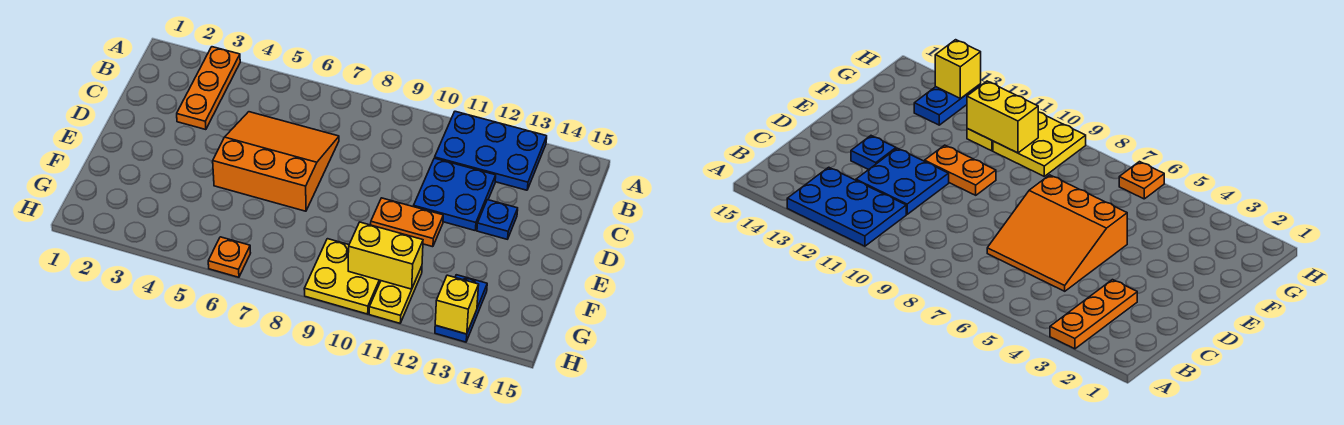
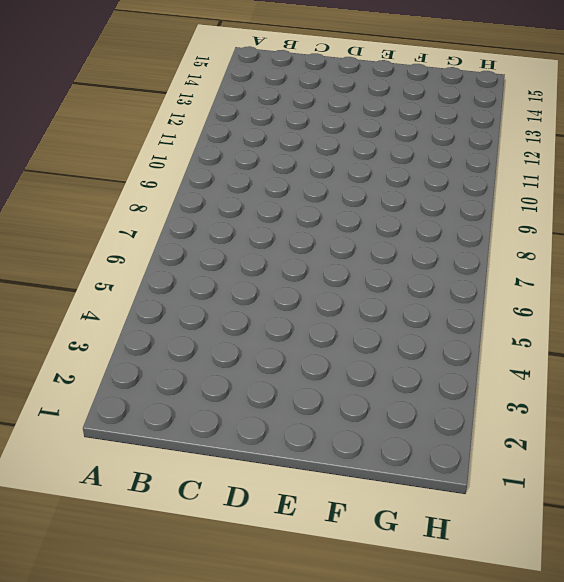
none -> orange plate A3:C3 level 1
none -> blue plate A11:B13 level 1
none -> orange slope C5:E7 level 1 top E

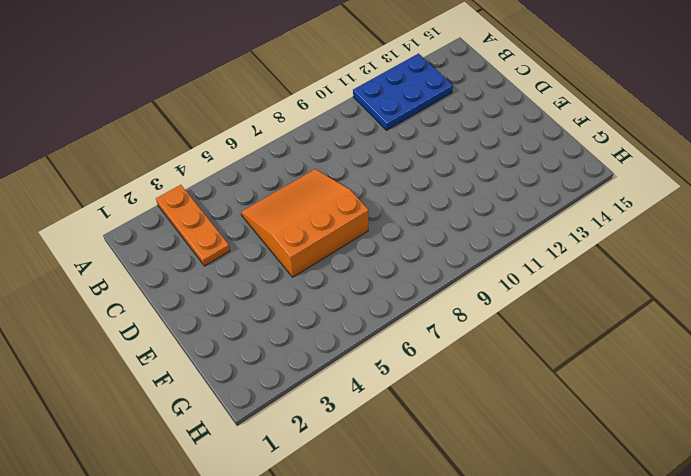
none -> blue plate C11:D12 level 1
none -> blue plate D13 level 1
none -> orange plate E10:E11 level 1

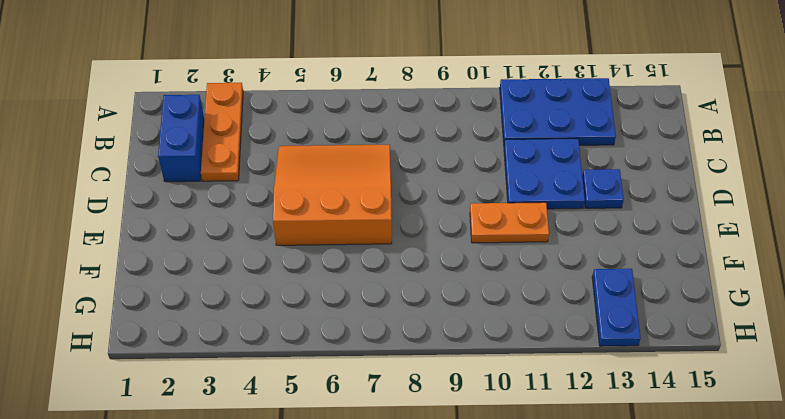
blue brick B2:C2 level 1 -> none
none -> yellow plate G9:H10 level 1
none -> yellow plate G11:H11 level 1
none -> orange plate H6 level 1

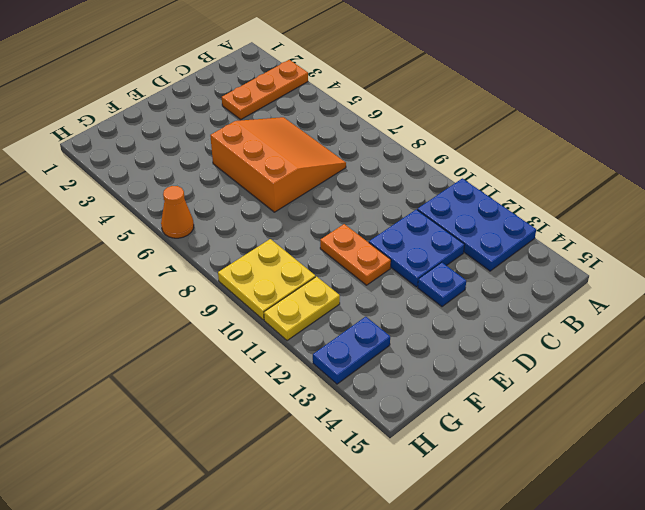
orange cone H6 level 1 -> orange plate H6 level 1
none -> yellow brick G10:G11 level 2
none -> yellow brick H13 level 2

